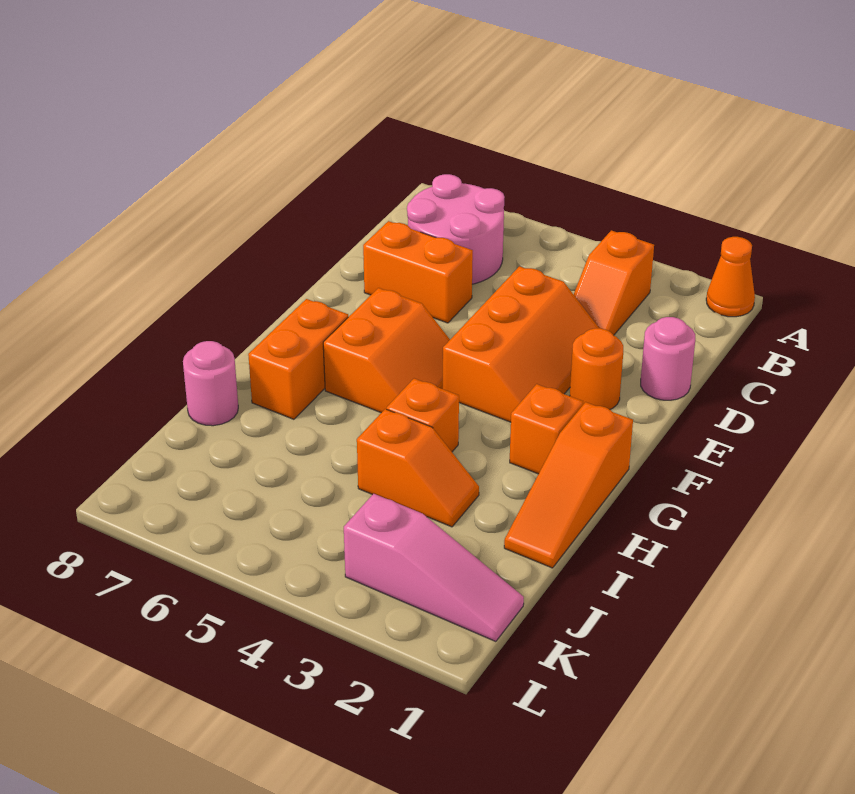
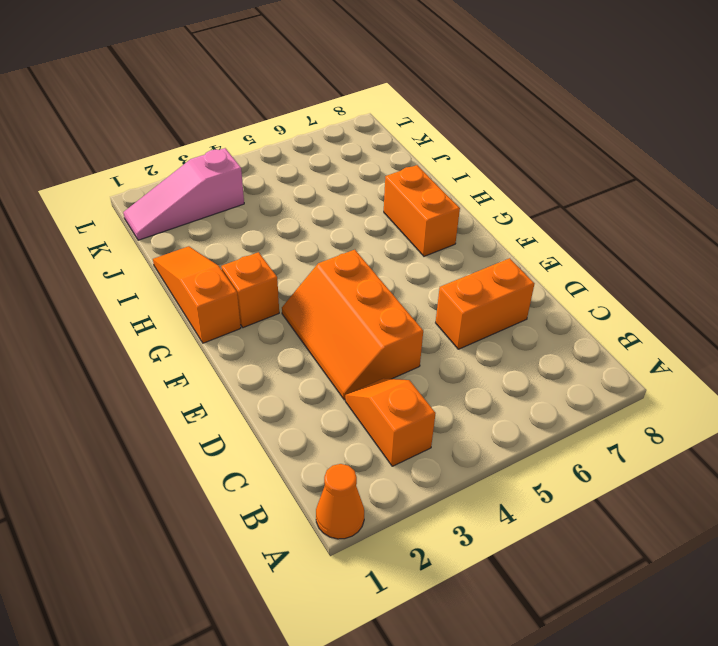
none -> pink round brick B6:C7 level 1
none -> pink round brick D1 level 1
none -> orange round brick E2 level 1

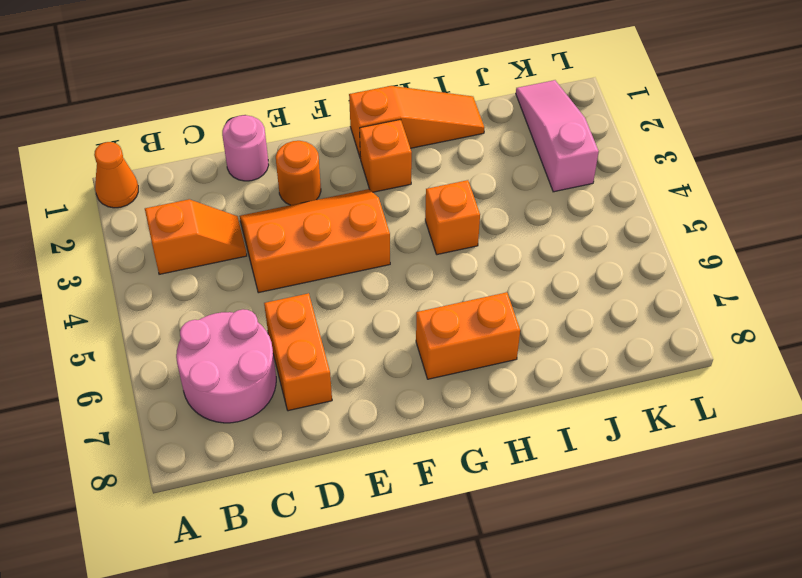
none -> orange slope F5:G6 level 1 top 6
none -> orange slope I3:I4 level 1 top 4
none -> pink round brick I8 level 1

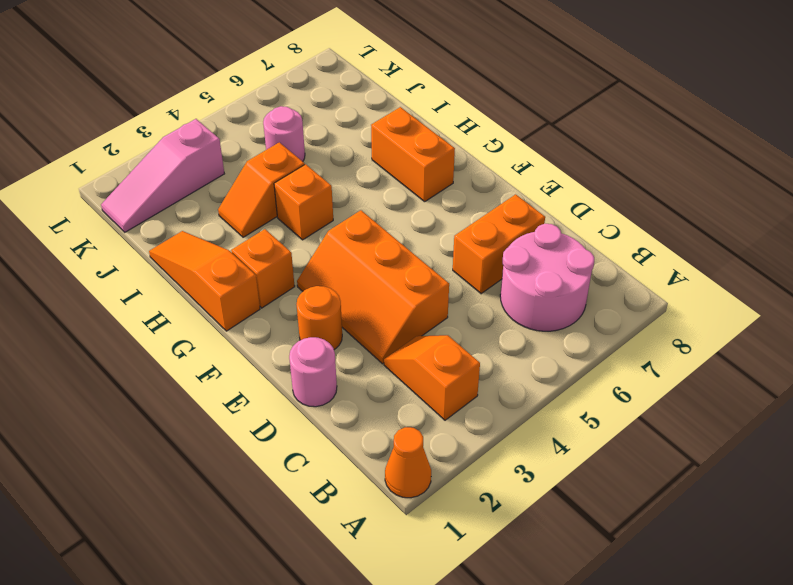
pink round brick J5 level 1 -> pink round brick I8 level 1
none -> orange slope F5:G6 level 1 top 6

